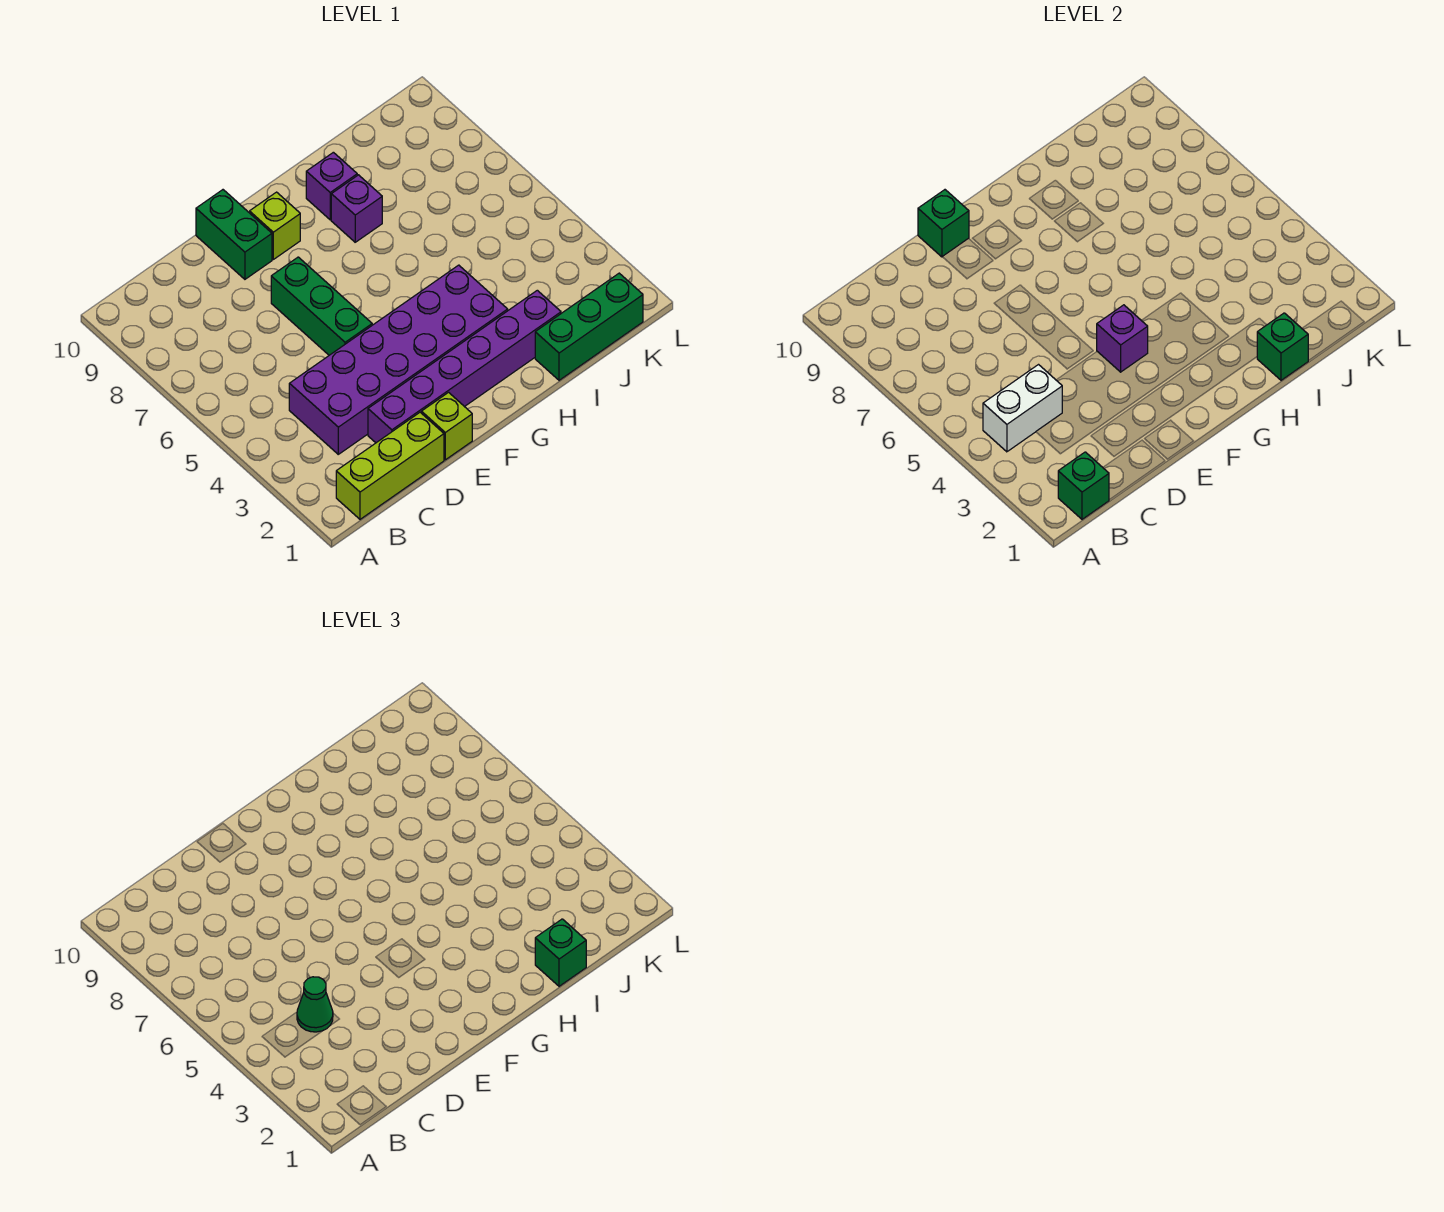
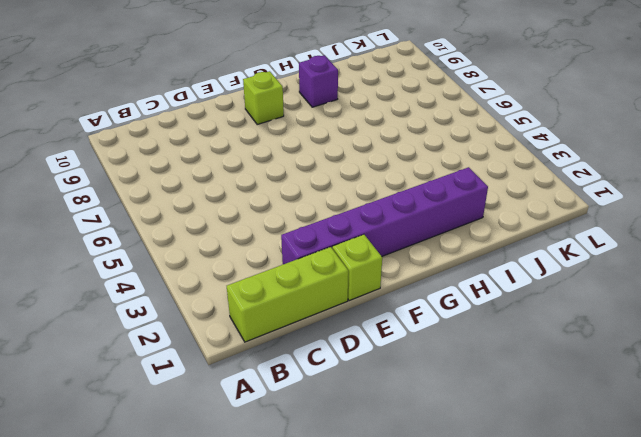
none -> purple brick C3:H4 level 1
none -> green brick E5:E7 level 1
none -> green brick E9:E10 level 1

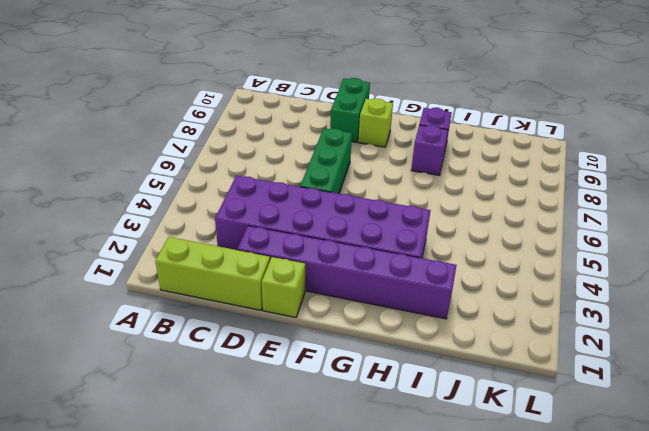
none -> green brick I1:K1 level 1
none -> green brick B1 level 2
none -> white brick B4:C4 level 2

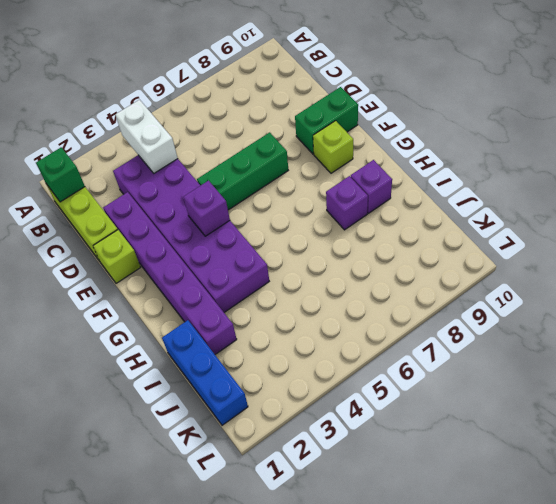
blue brick I1:K1 level 1 -> green brick I1:K1 level 1
none -> green brick E10 level 2
none -> green brick I1 level 2
none -> green cone C4 level 3

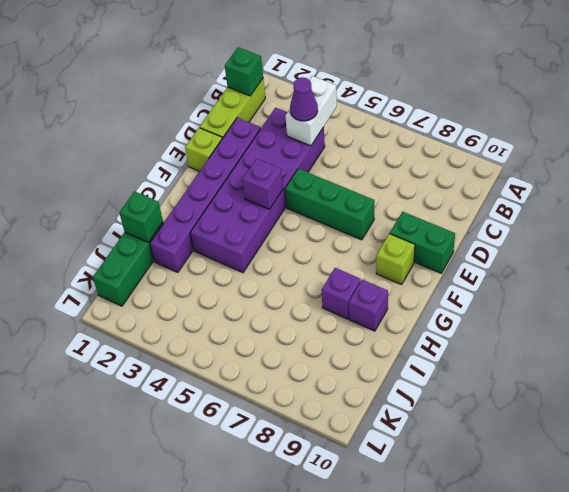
purple cone C4 level 3 -> green cone C4 level 3
none -> green brick E10 level 2
none -> green brick I1 level 3

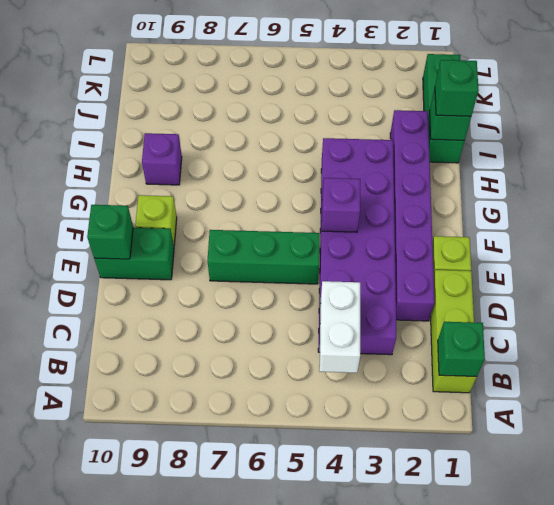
none -> purple brick H8 level 1
none -> green cone C4 level 3

